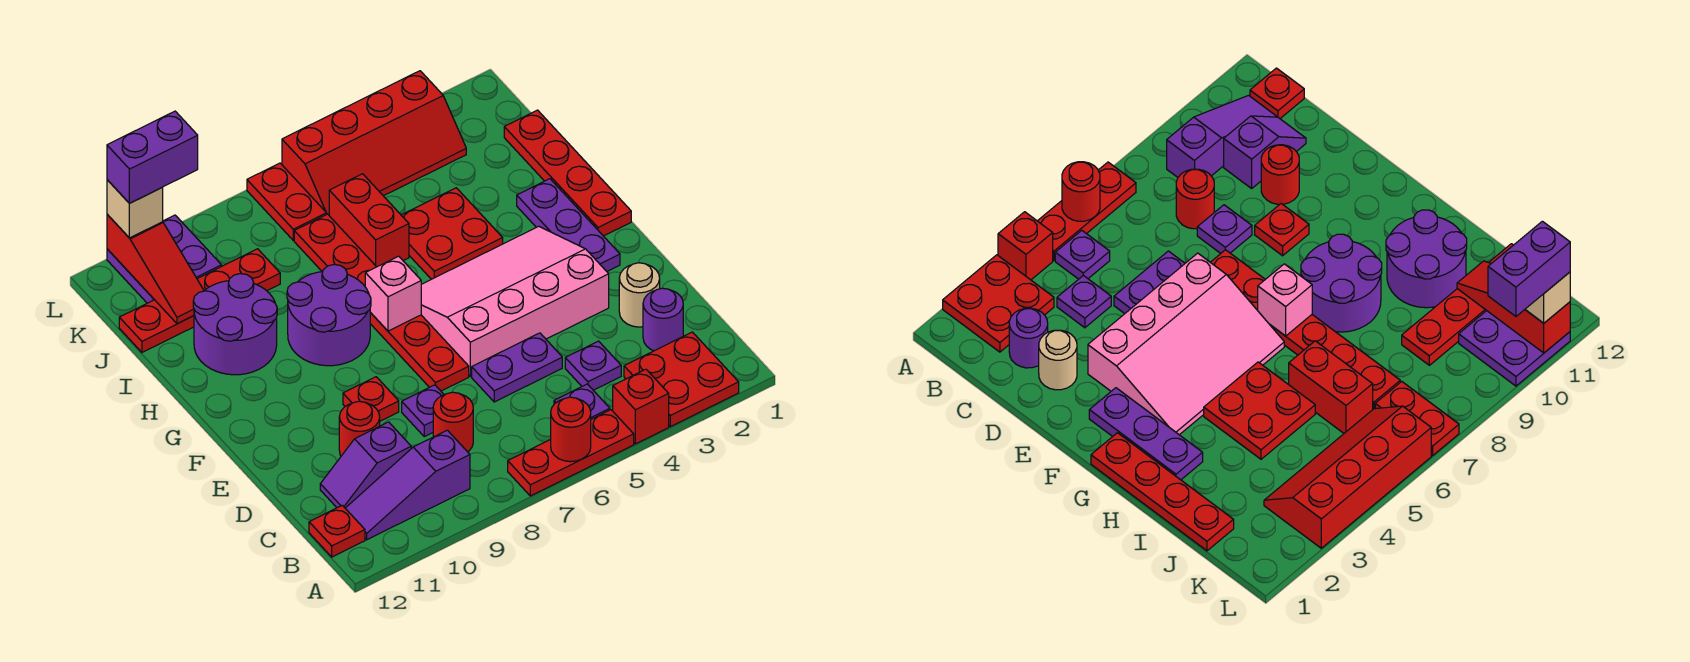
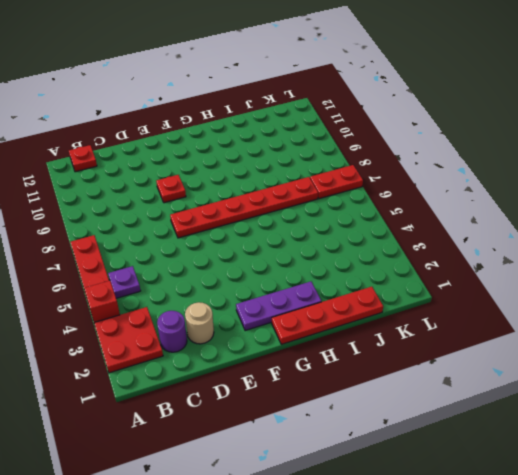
none -> purple slope B9:B11 level 1 top 9
none -> purple plate C4 level 1
none -> red round brick C8 level 1
none -> purple slope C10:C11 level 1 top 10

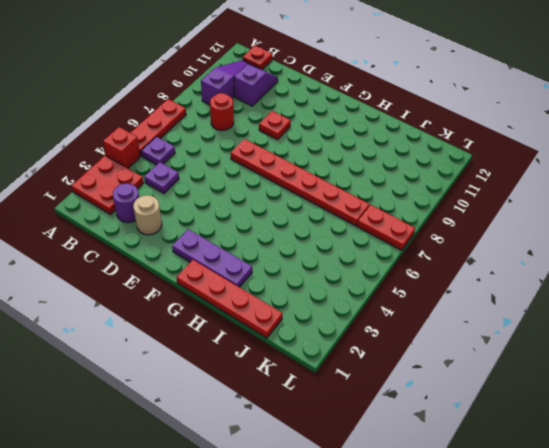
none -> purple plate D5:D6 level 1
none -> purple plate D8 level 1
none -> red round brick D10 level 1
none -> pink slope E3:G6 level 1 top E

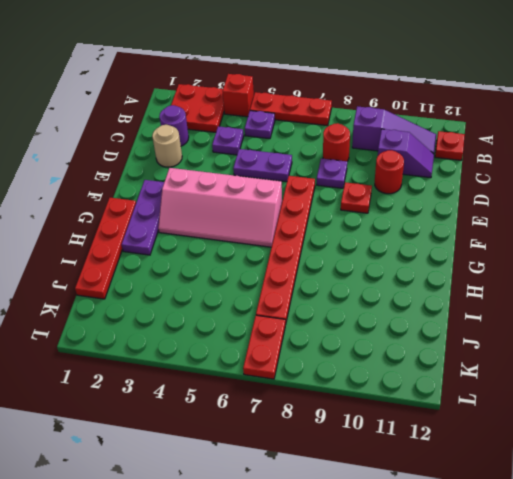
pink slope F3:G6 level 1 top F -> pink slope E3:G6 level 1 top E
none -> purple round brick G8:H9 level 1
none -> red plate H4:I5 level 1
none -> purple round brick H10:I11 level 1
none -> red brick I6:J6 level 1

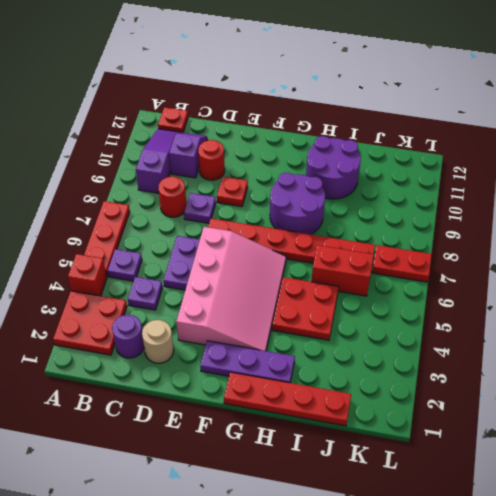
none -> red plate J9:J12 level 1
none -> red slope K3:L6 level 1 top L
none -> purple plate K10:L11 level 1
none -> red round brick A6 level 2

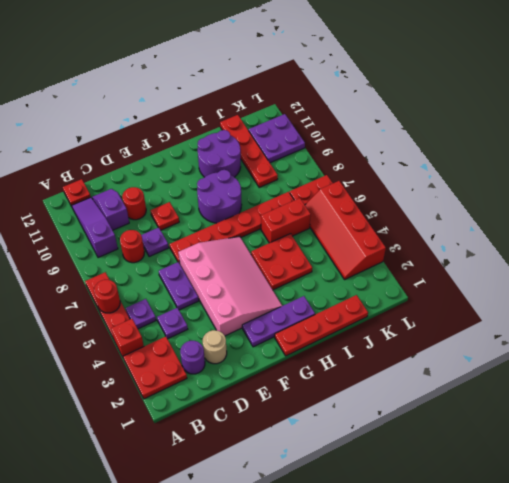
none -> pink brick G7 level 2
none -> red slope J11:L11 level 2 top L
none -> tan brick L11 level 3
none -> purple brick L10:L11 level 4

